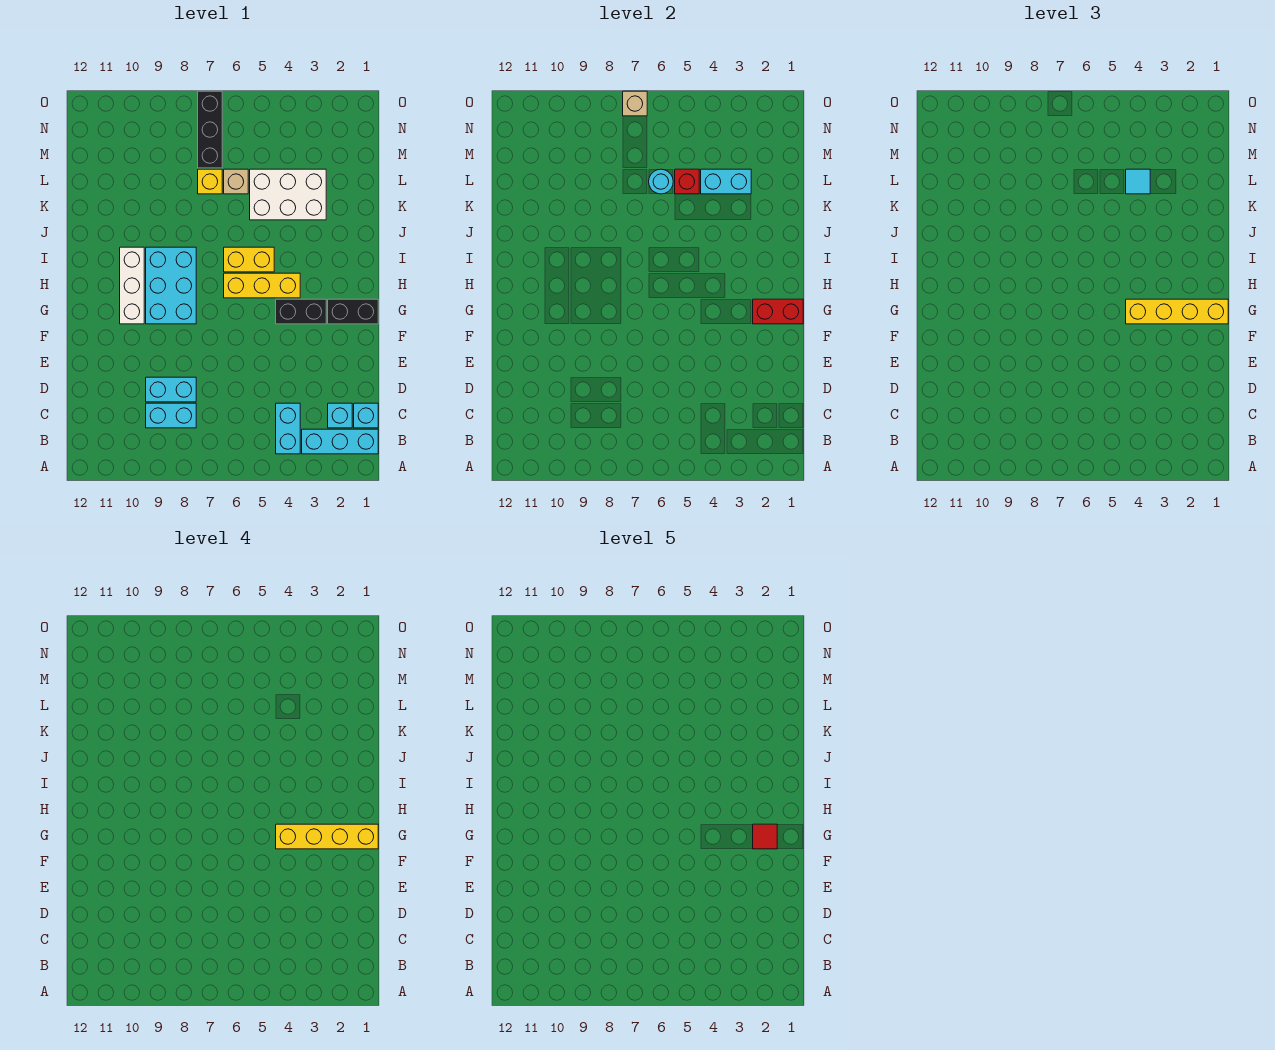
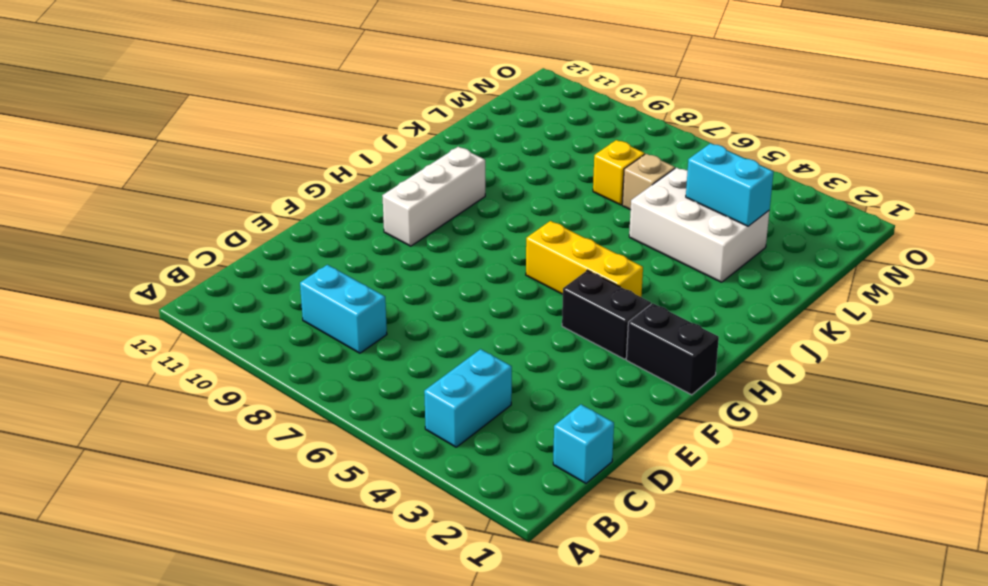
none -> cyan brick B1:B3 level 1
none -> cyan brick C2 level 1
none -> cyan brick D8:D9 level 1

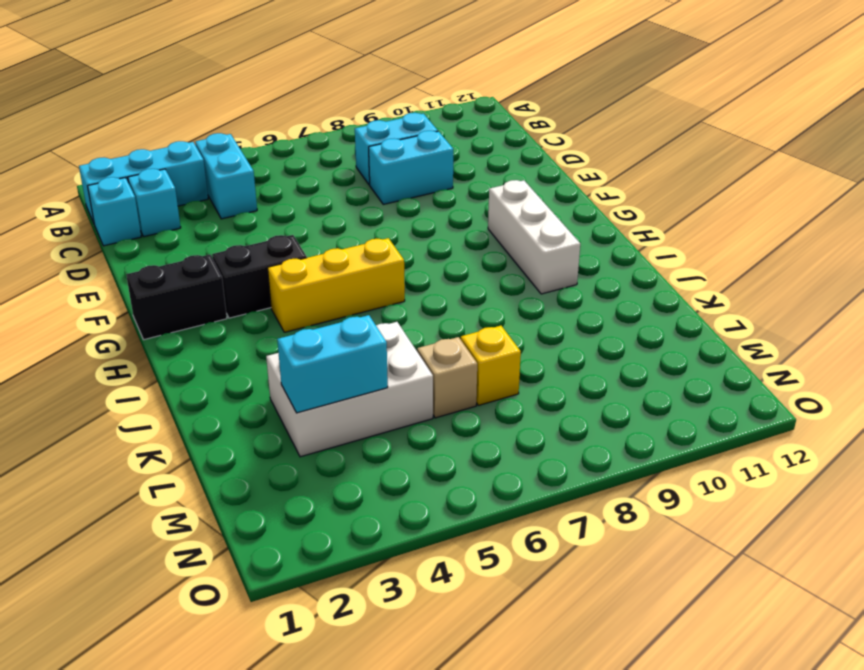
none -> cyan brick G8:I9 level 1
none -> yellow brick I5:I6 level 1
none -> black brick M7:O7 level 1

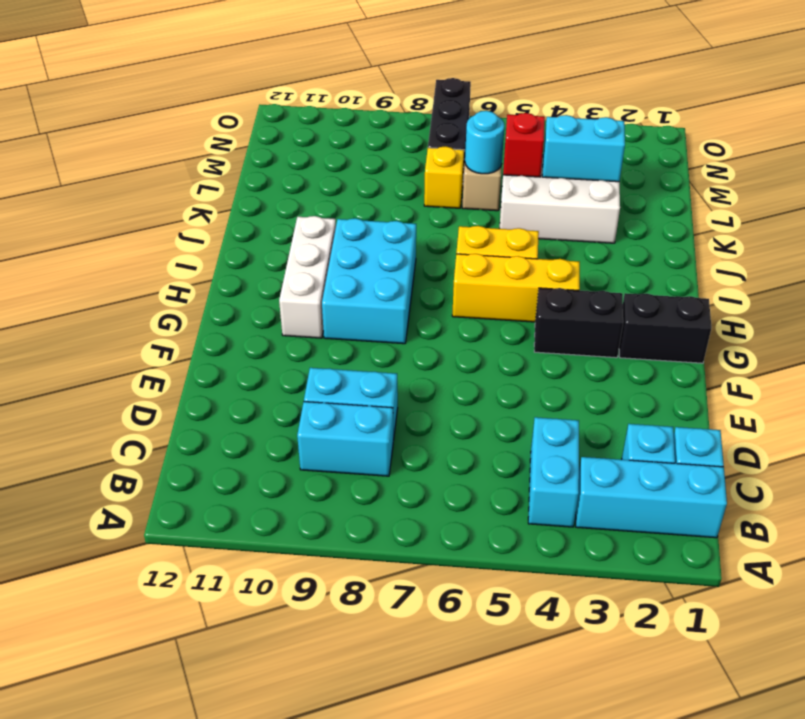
none -> red brick G1:G2 level 2
none -> tan brick O7 level 2
none -> yellow brick G1:G4 level 3

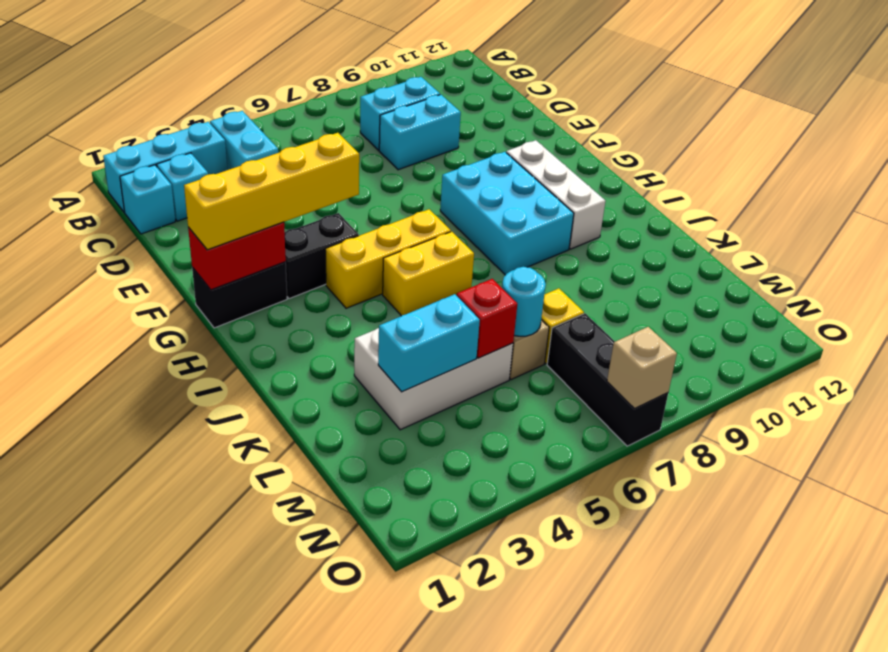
none -> cyan tile L4 level 3
none -> yellow brick G1:G4 level 4
none -> red tile G2 level 5

